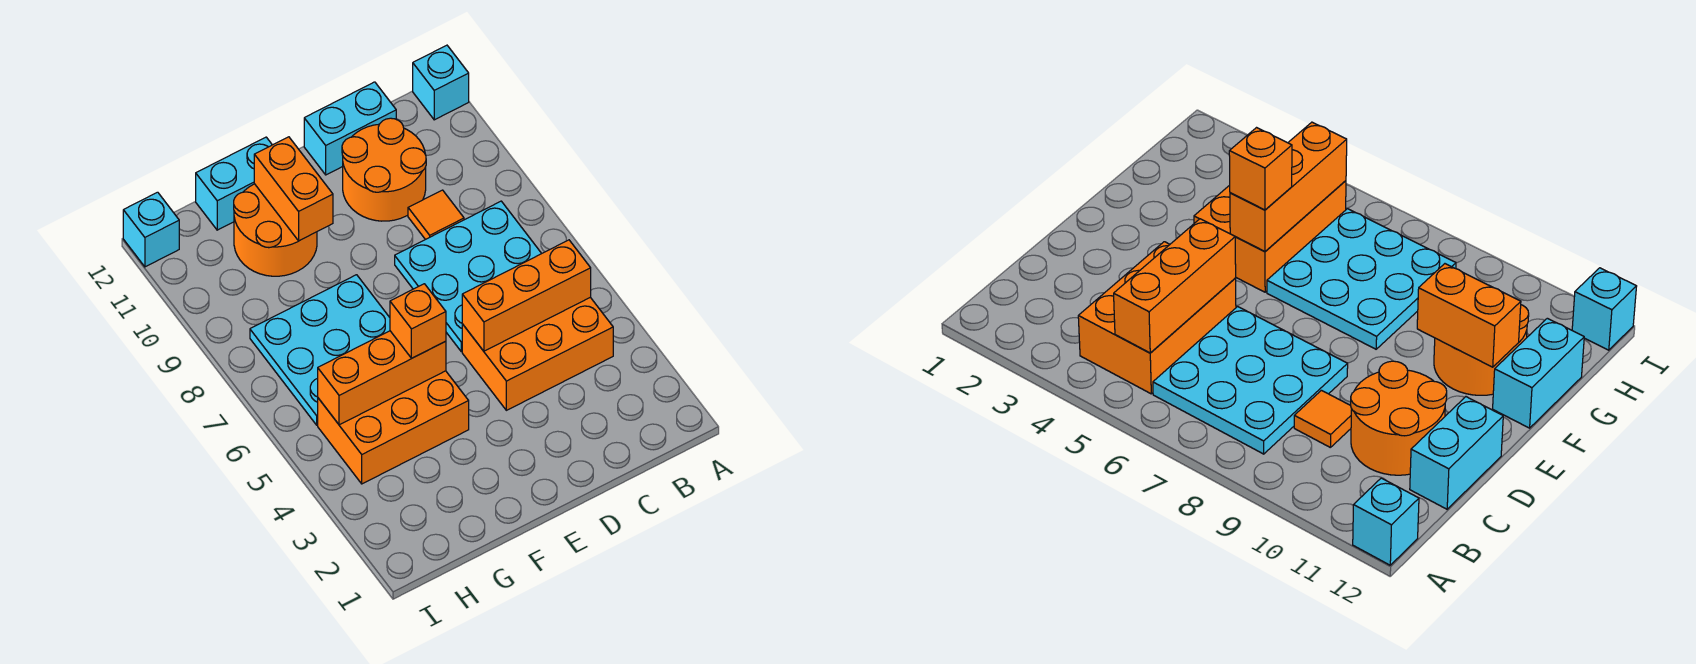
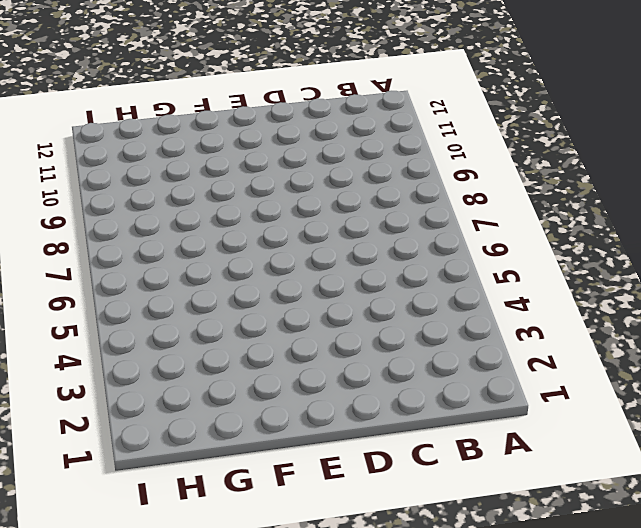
none -> cyan brick A12 level 1
none -> orange brick B4:D5 level 1
none -> cyan plate B6:D8 level 1

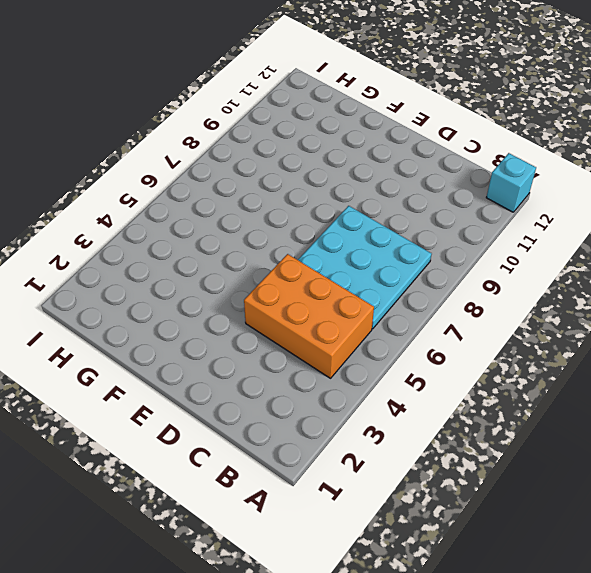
none -> orange tile C9 level 1
none -> orange round brick C10:D11 level 1
none -> cyan brick C12:D12 level 1

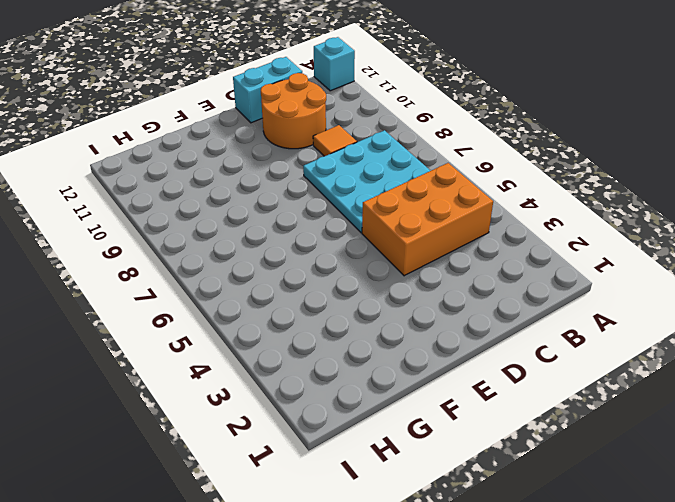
none -> orange brick F4:H5 level 1
none -> cyan plate F6:H8 level 1
none -> orange round brick F10:G11 level 1

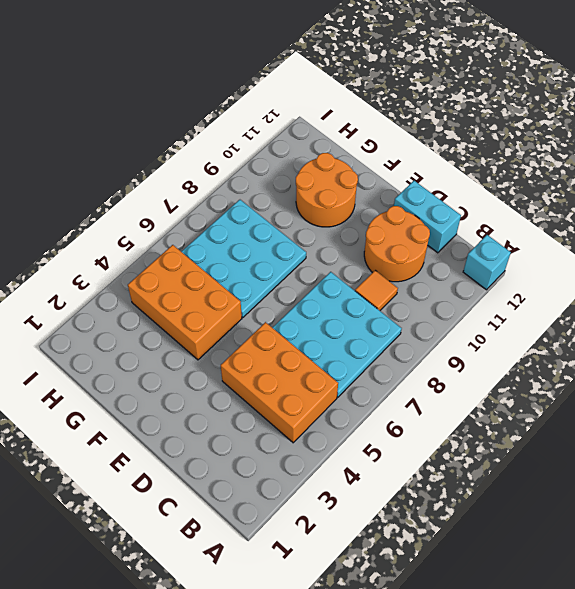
none -> cyan brick F12:G12 level 1
none -> cyan brick I12 level 1
none -> orange brick B5:D5 level 2

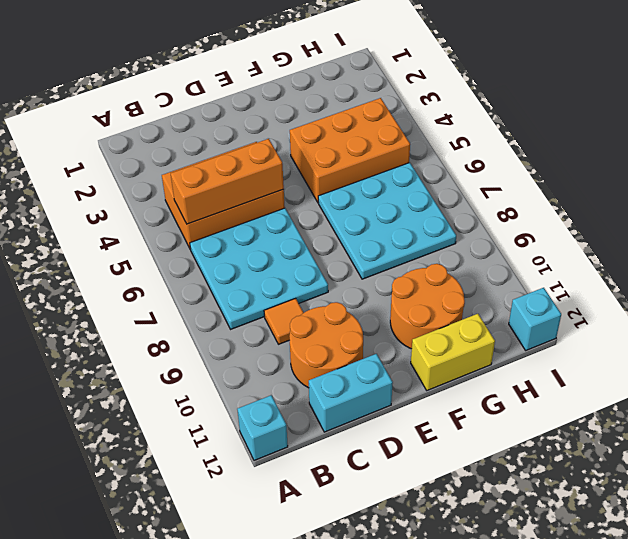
yellow brick F12:G12 level 1 -> cyan brick F12:G12 level 1
none -> orange brick F5:H5 level 2
none -> orange brick F10:F11 level 2
none -> orange brick F5 level 3

